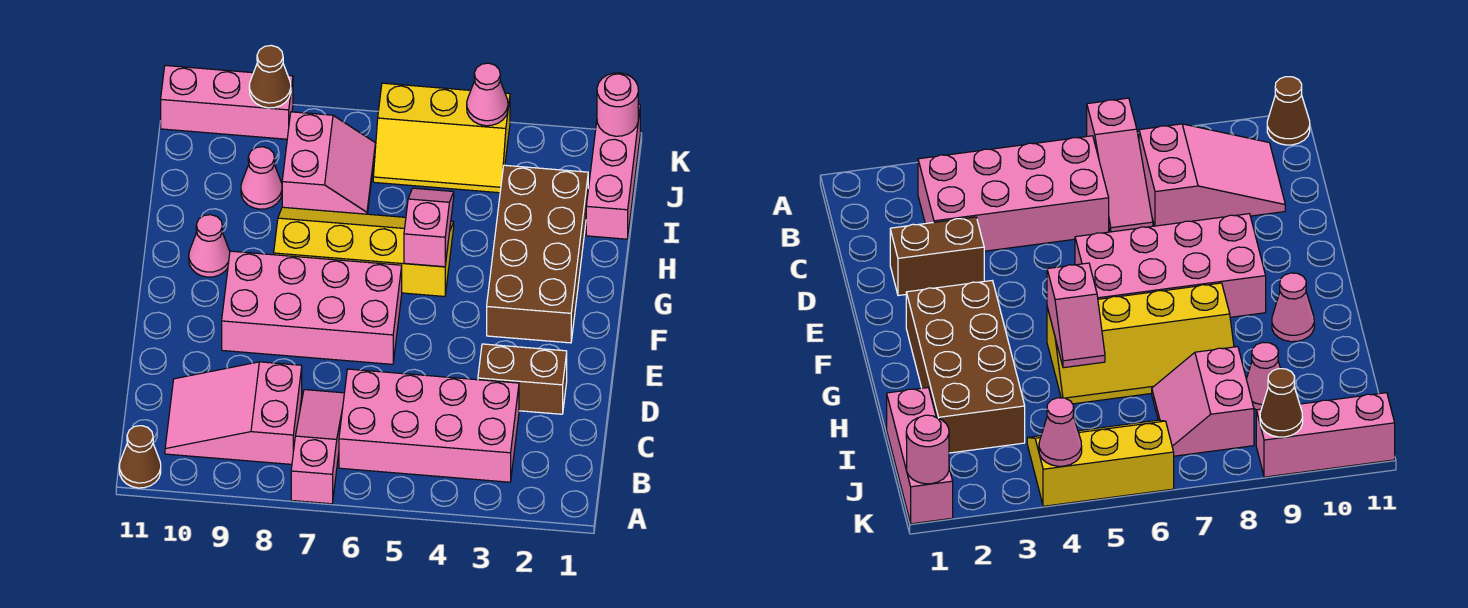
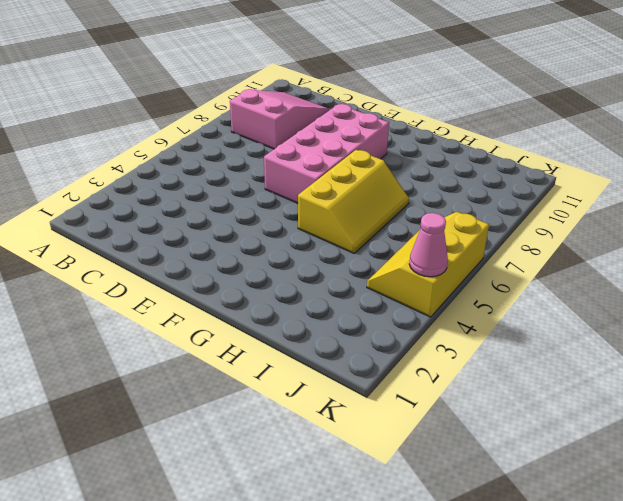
yellow slope G5:H7 level 1 top G -> yellow slope G5:H8 level 1 top G
none -> pink slope A7:C7 level 1 top A
none -> brown cone A11 level 1
none -> pink brick B3:C6 level 1

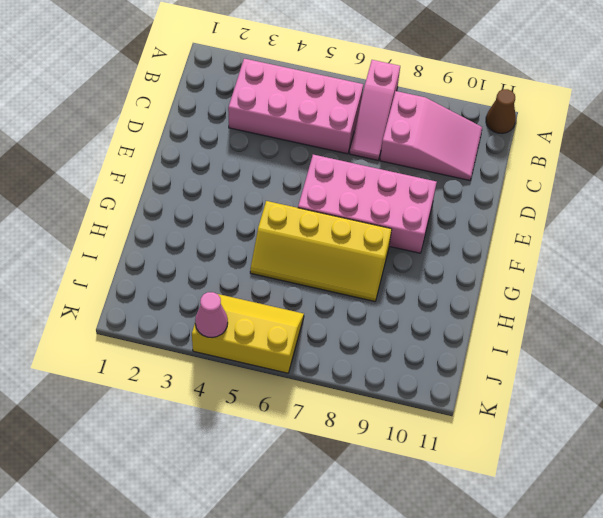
none -> brown brick D2:D3 level 1
none -> brown brick F2:I3 level 1
none -> pink cone G10 level 1

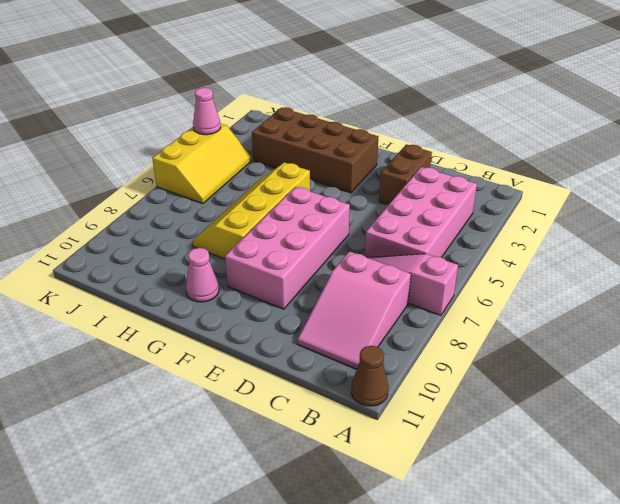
none -> pink brick I1:K1 level 1
none -> pink slope I7:J8 level 1 top 8
none -> pink cone I9 level 1

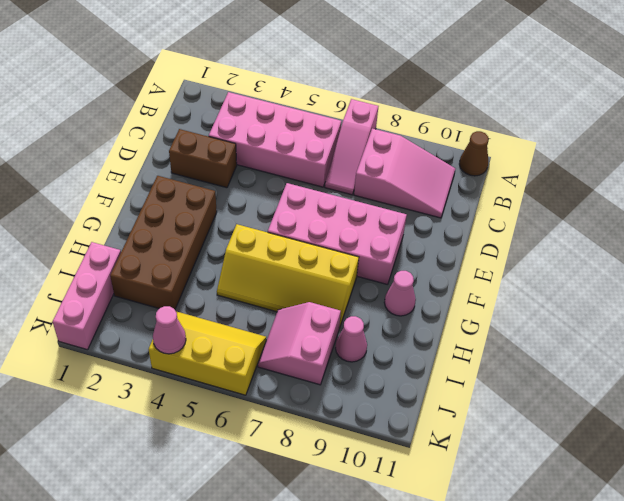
none -> pink brick K9:K11 level 1
none -> pink slope G5:H5 level 2 top G
none -> pink round brick K1 level 2

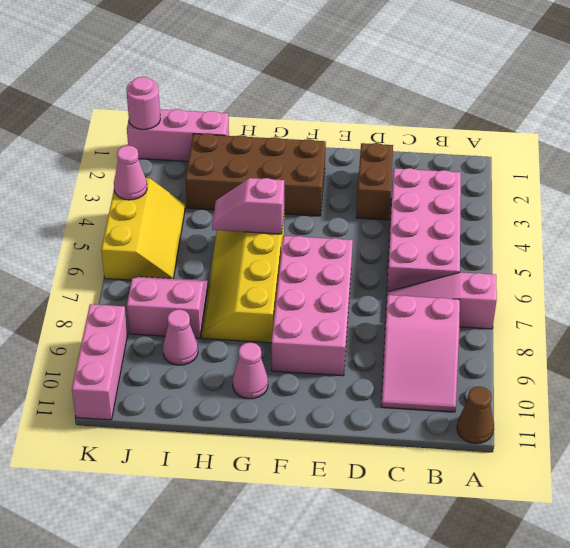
none -> brown cone K9 level 2

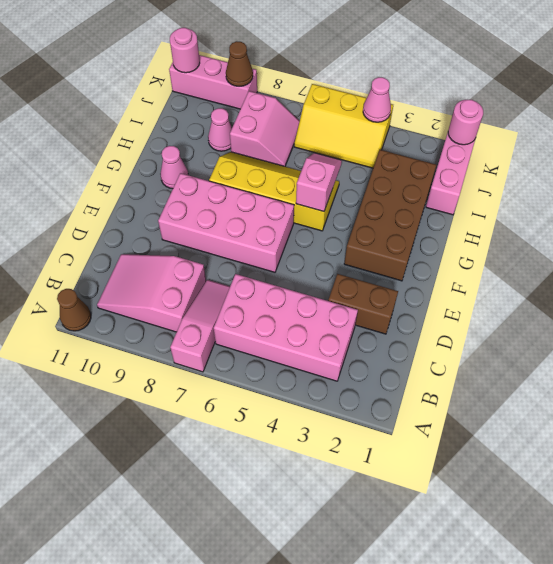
pink round brick K11 level 2 -> none

